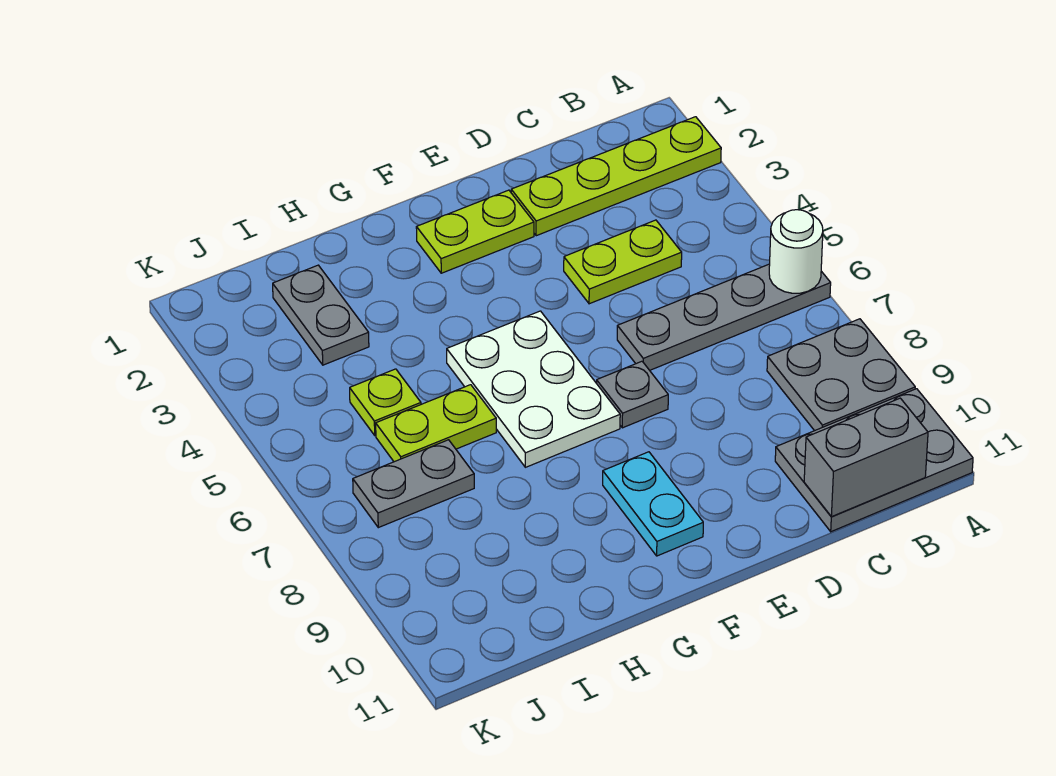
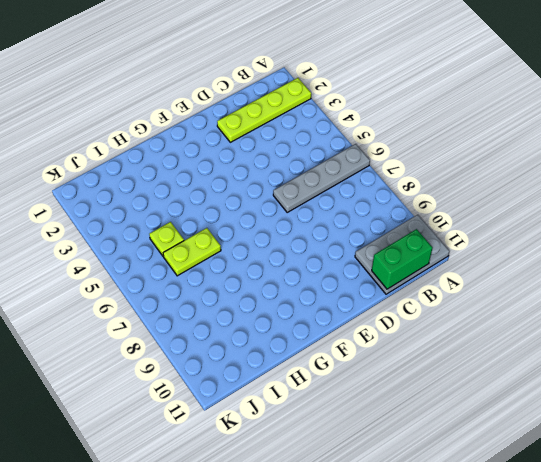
green brick B11:C11 level 2 -> grey brick B11:C11 level 2
none -> grey plate A8:B9 level 1
none -> lime plate C4:D4 level 1
none -> lime plate E2:F2 level 1

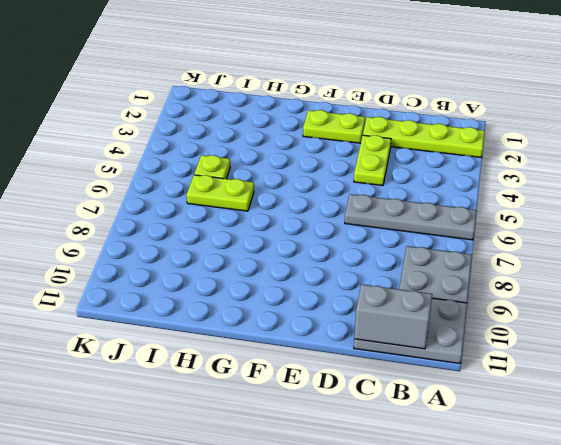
lime plate D3:D4 level 1 -> lime plate C4:D4 level 1
none -> grey plate E7 level 1
none -> white plate F5:G7 level 1
none -> cyan plate F9:F10 level 1

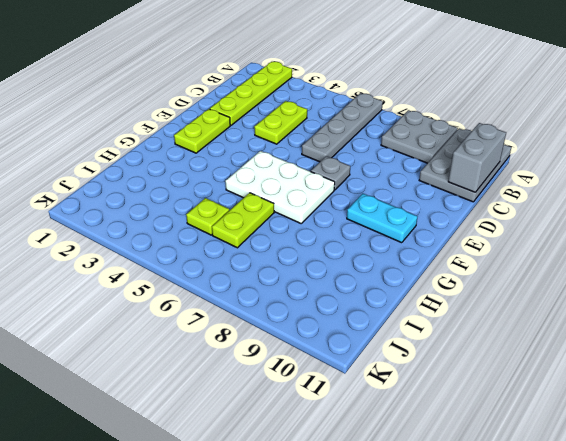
none -> grey plate I2:I3 level 1
none -> grey plate I7:J7 level 1
none -> white round brick A6 level 2

